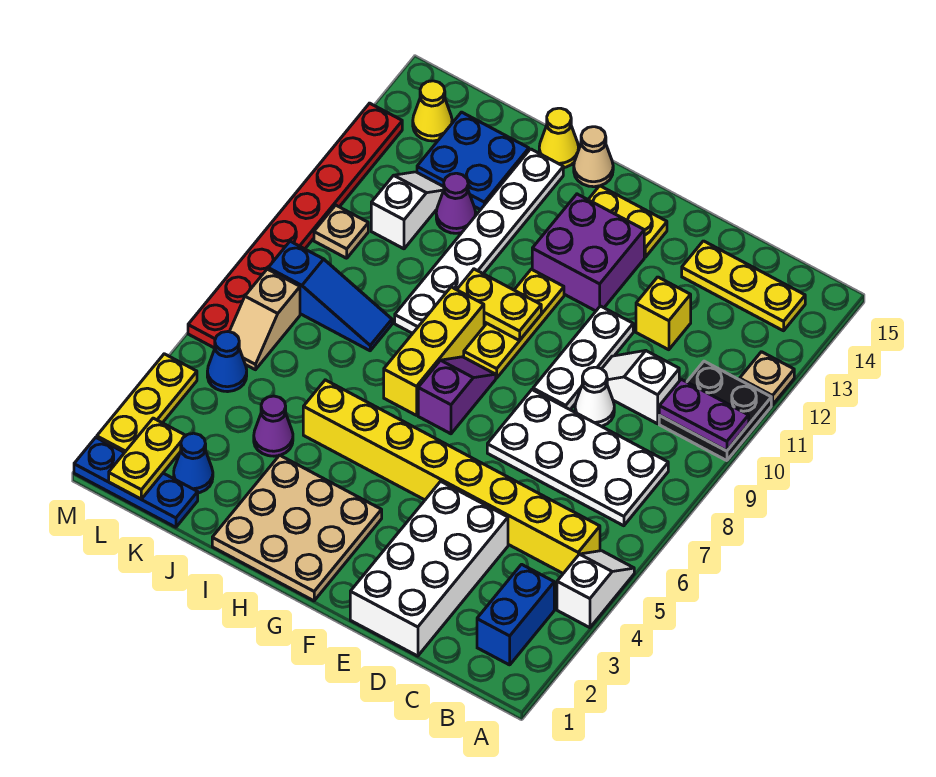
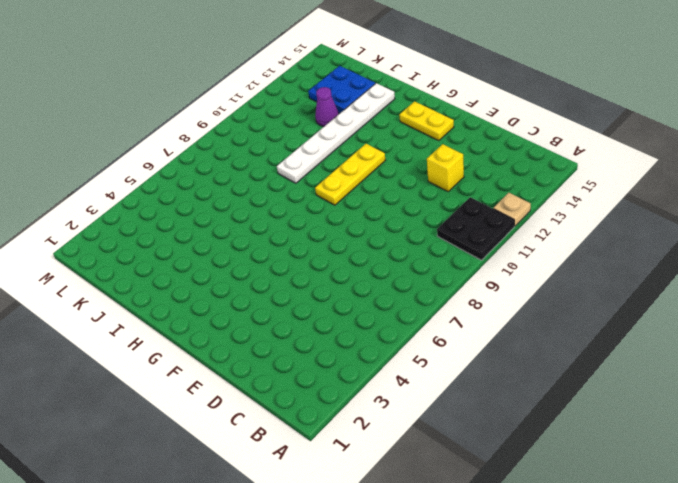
none -> white slope A4:A5 level 1 top 4
none -> blue brick B2:B3 level 1
none -> yellow brick B5:I5 level 1
none -> white plate B7:E8 level 1

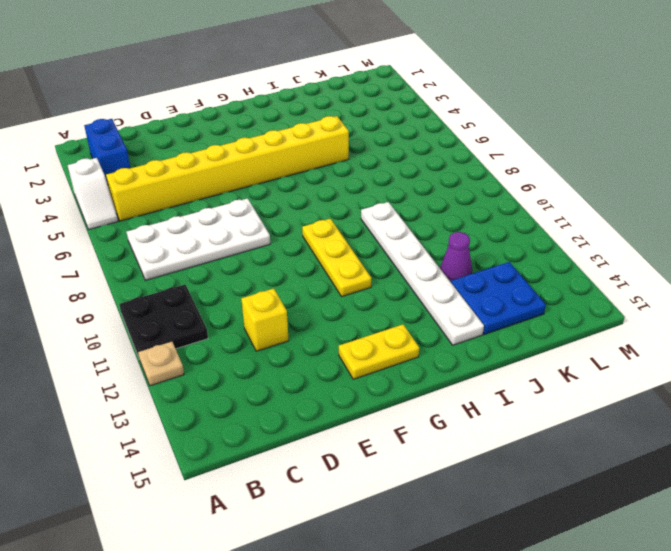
none -> yellow plate B14:D14 level 1
none -> white slope C10:D10 level 1 top C
none -> white brick D1:E4 level 1
none -> white cone D9 level 1

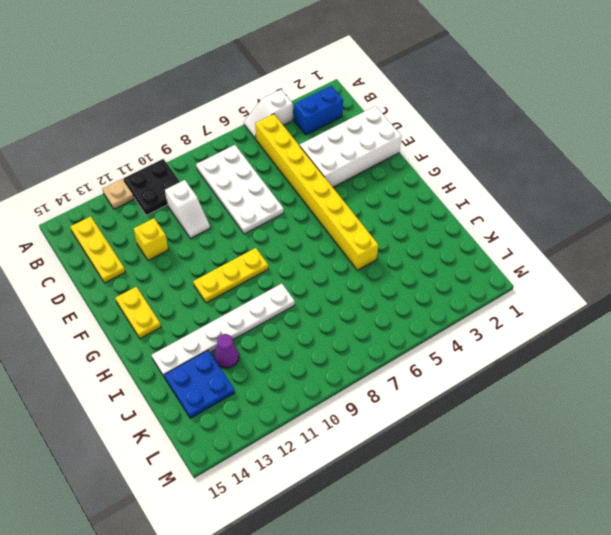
none -> white cone D9 level 1
none -> white plate E9:E11 level 1
none -> purple brick F12:G13 level 1
none -> tan plate G1:I3 level 1

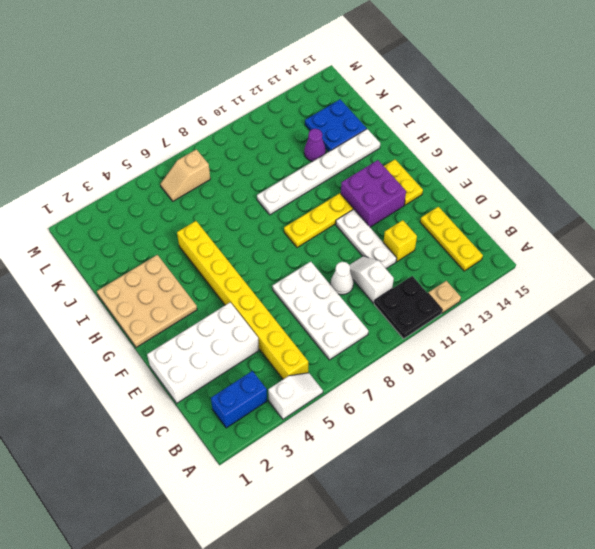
white plate D11:F11 level 1 -> white plate E9:E11 level 1
none -> purple slope G7:G8 level 1 top 7
none -> yellow brick H7:H9 level 1
none -> tan cone H15 level 1
none -> yellow cone I15 level 1

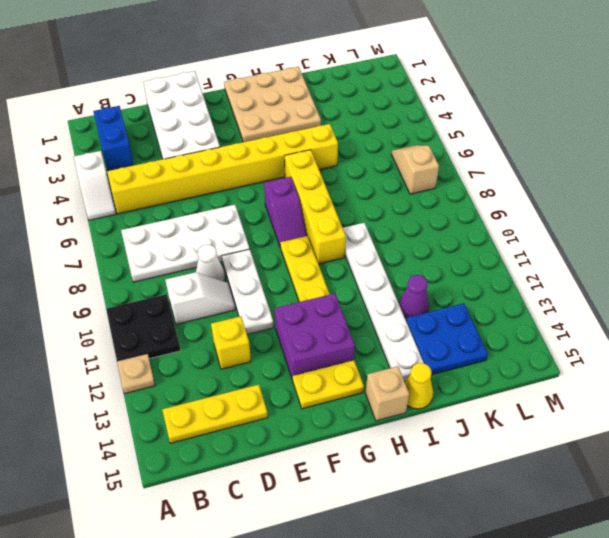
yellow brick H6:H9 level 1 -> yellow brick H7:H9 level 1
tan brick H15 level 1 -> tan cone H15 level 1
none -> purple cone J4 level 1
none -> blue slope J8:L8 level 1 top L
none -> blue plate K1:M1 level 1
none -> blue cone K2 level 1

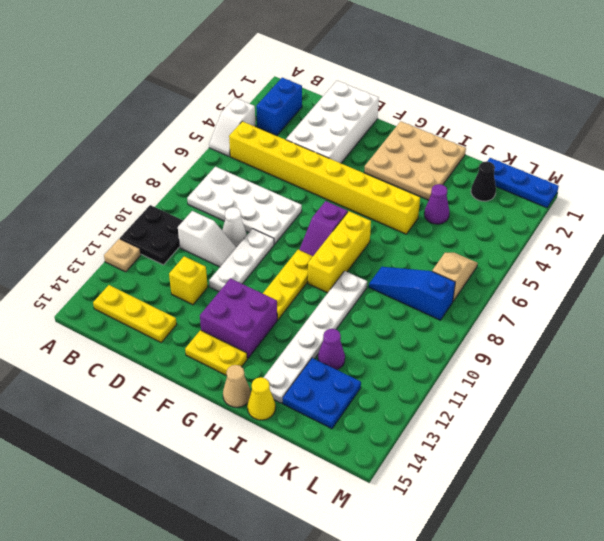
black cone K2 level 1 -> blue cone K2 level 1
none -> white slope K11:K12 level 1 top 11
none -> blue cone L5 level 1
none -> tan plate L10 level 1
none -> yellow cone L14 level 1

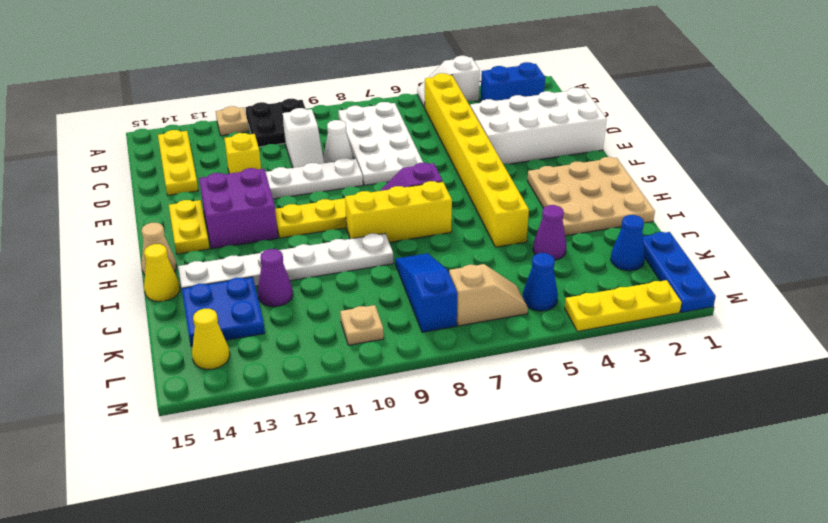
none -> white slope K11:K12 level 1 top 11
none -> red plate M6:M13 level 1
none -> purple plate A10:B10 level 2
none -> yellow plate G10:H10 level 2

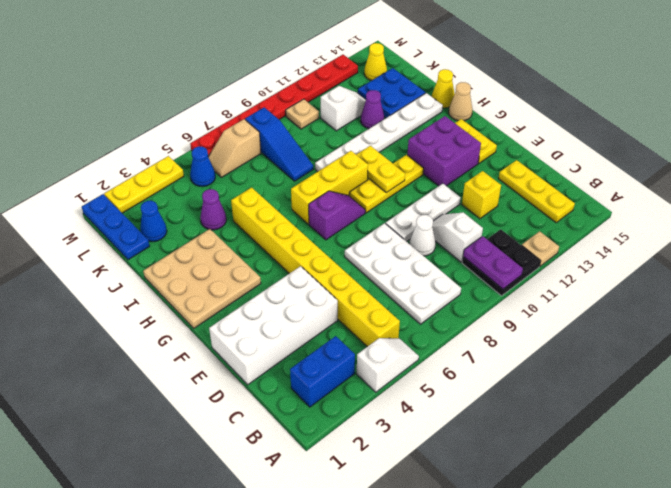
none -> yellow plate L1:L2 level 2

